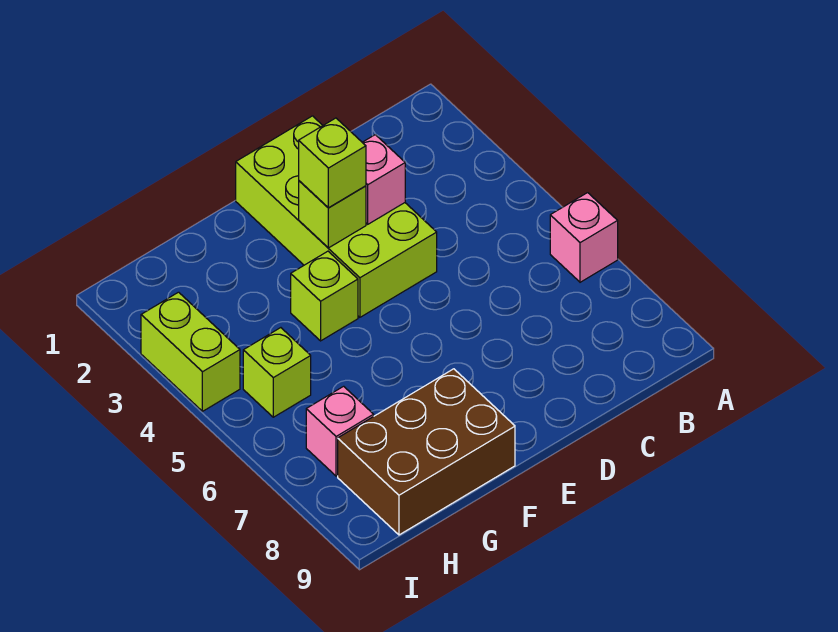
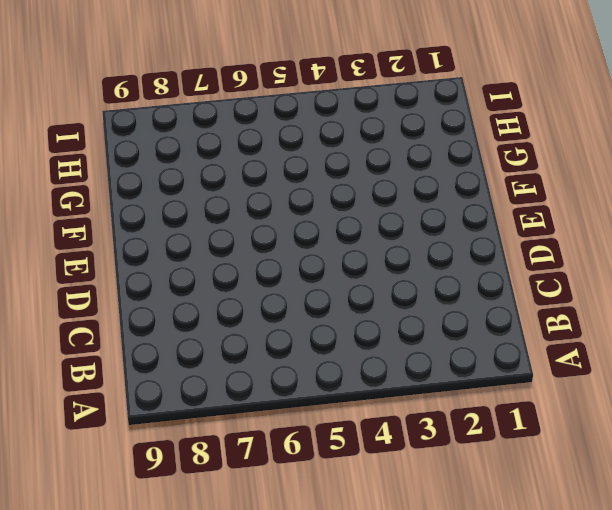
none -> pink brick A6 level 1
none -> lime brick D1:E4 level 1

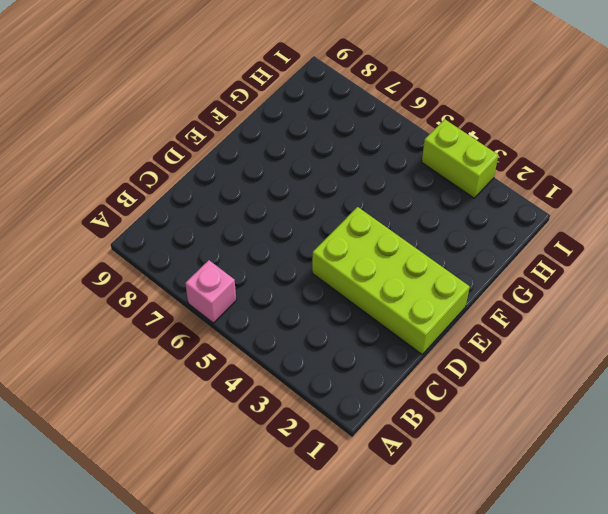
none -> lime brick F4 level 1
none -> brown brick F8:H9 level 1

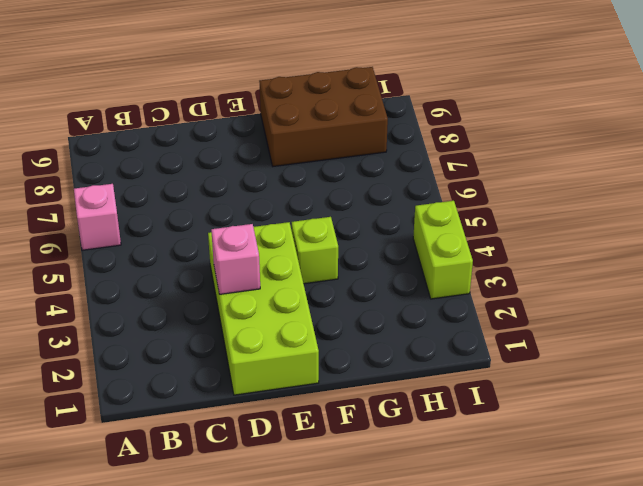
none -> lime brick H5 level 1
none -> pink brick H7 level 1

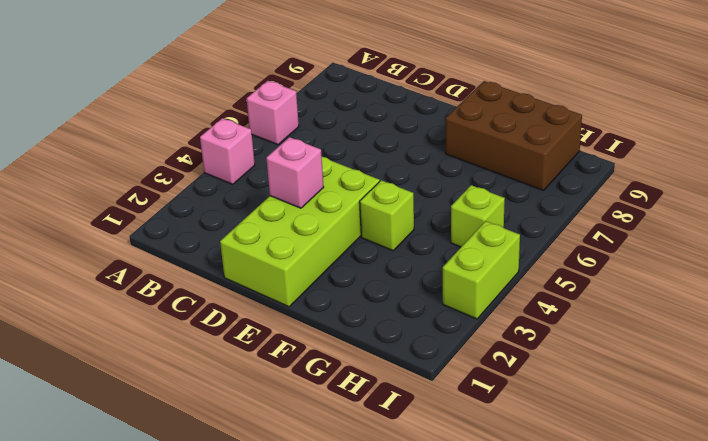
pink brick A4 level 1 -> pink brick H7 level 1
none -> lime brick E3 level 2
none -> lime brick E3 level 3

